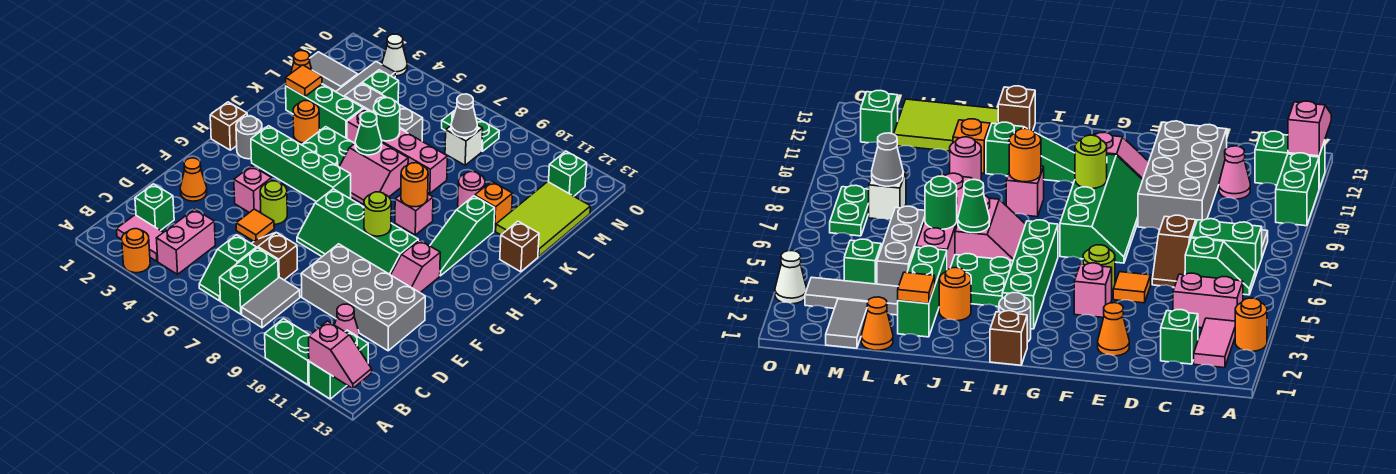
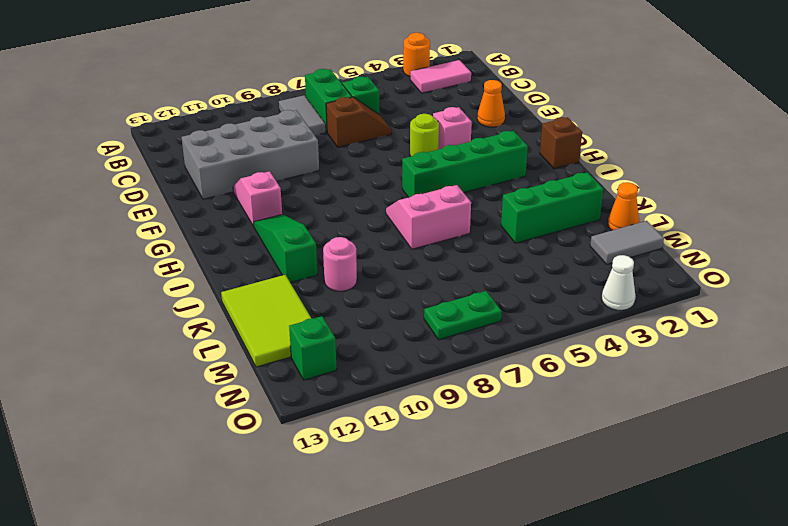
none -> green brick A10:A11 level 1
none -> green brick A12:B12 level 1
none -> pink brick B4:C4 level 1
none -> green brick C2 level 1

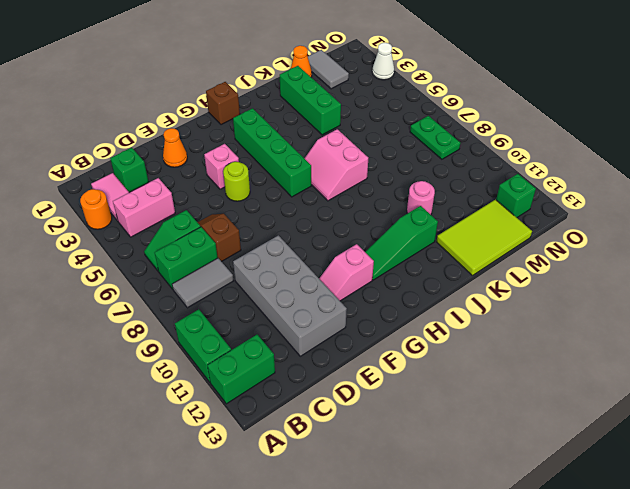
none -> pink cone C11 level 1
none -> orange tile E5 level 1
none -> green slope F7:G10 level 1 top G
none -> grey round brick H2 level 1

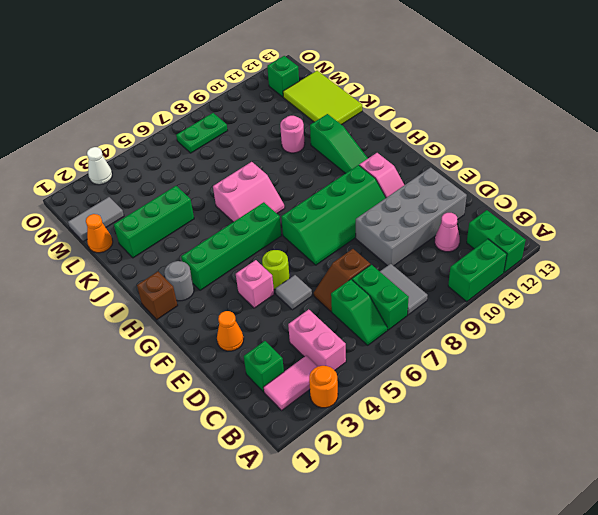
grey tile E5 level 1 -> orange tile E5 level 1
none -> green plate I4:J5 level 1
none -> pink brick I9 level 1
none -> orange round brick J3 level 1
none -> brown brick J13 level 1

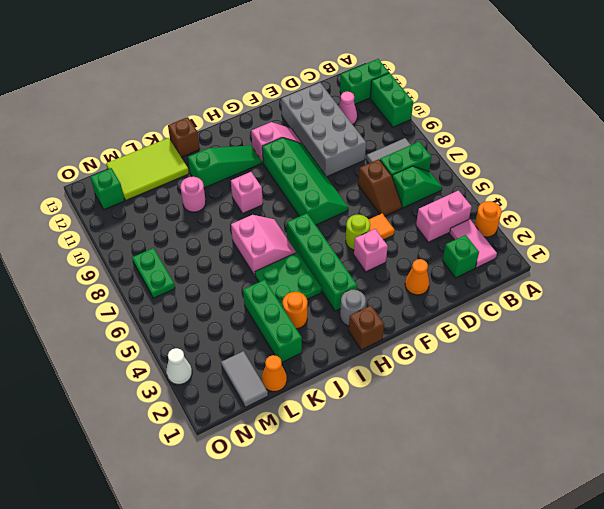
none -> pink brick K5:K8 level 1
none -> orange brick K11 level 1
none -> grey tile L3:N3 level 1
none -> grey brick L4:L6 level 1

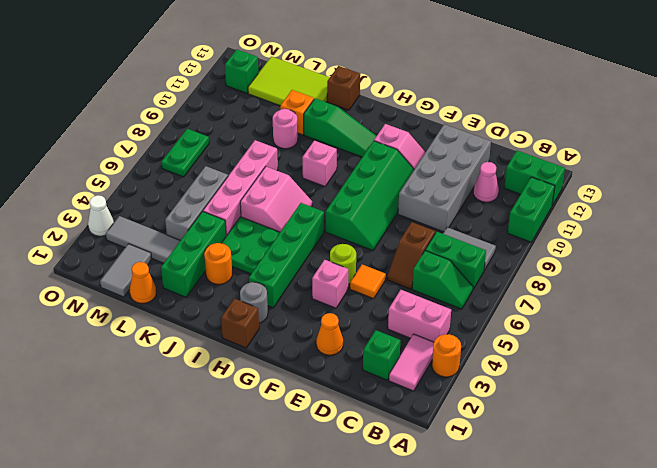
none -> green brick M4 level 1
none -> white brick M8 level 1
none -> pink slope A12:A13 level 2 top 12
none -> lime round brick G9 level 2

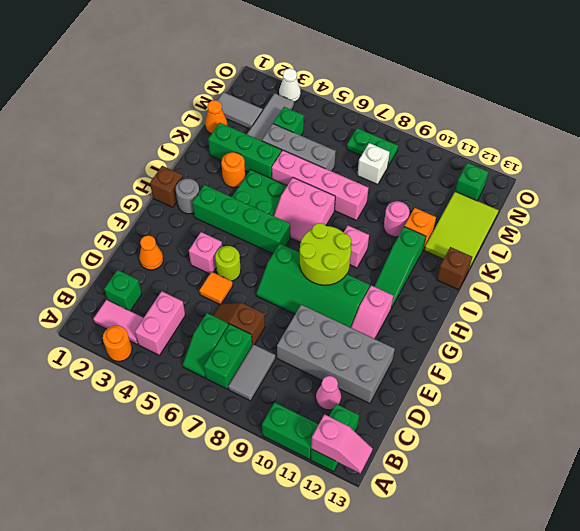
lime round brick G8:H9 level 2 -> lime round brick G9 level 2
none -> orange round brick I9 level 2
none -> green cone J6 level 2
none -> orange tile K2 level 2
none -> green round brick K6 level 2

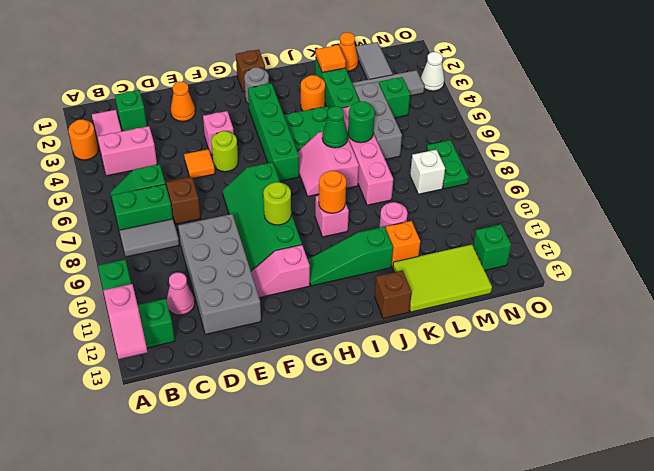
none -> grey cone M8 level 2

